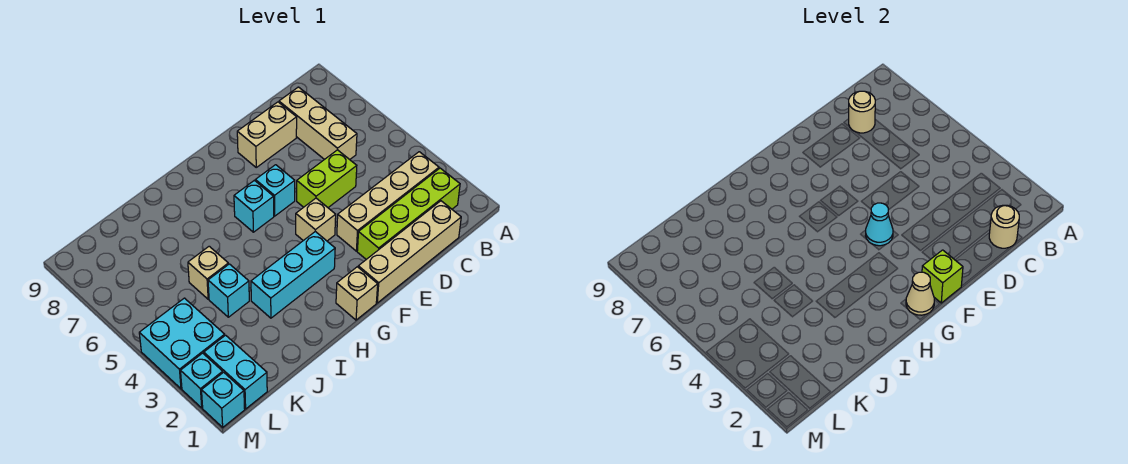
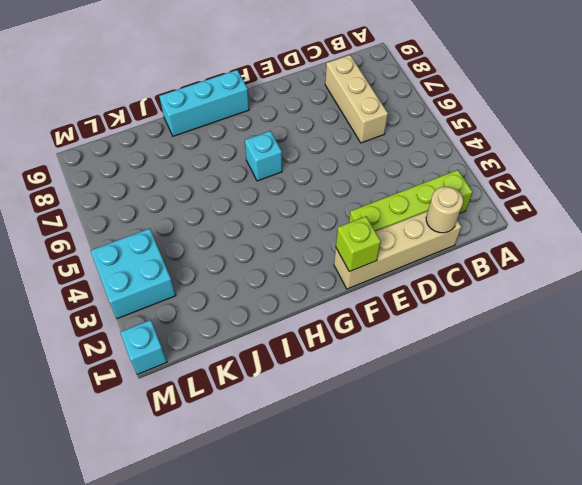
cyan brick G9:I9 level 1 -> cyan brick G3:I3 level 1
none -> tan brick B3:E3 level 1
none -> lime brick D5:E5 level 1
none -> tan brick D8:E8 level 1

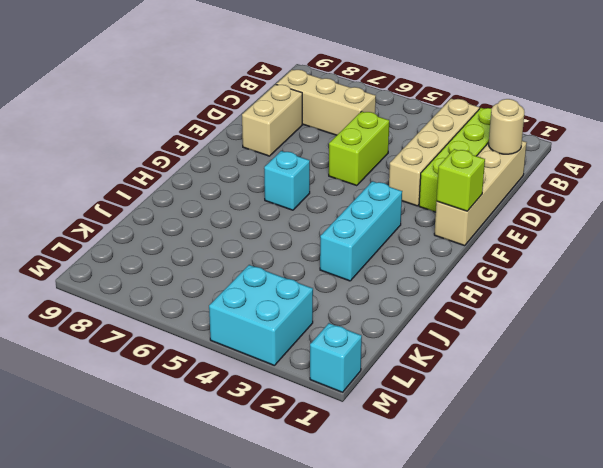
none -> tan brick F4 level 1
none -> cyan brick F6 level 1
none -> tan brick G1 level 1

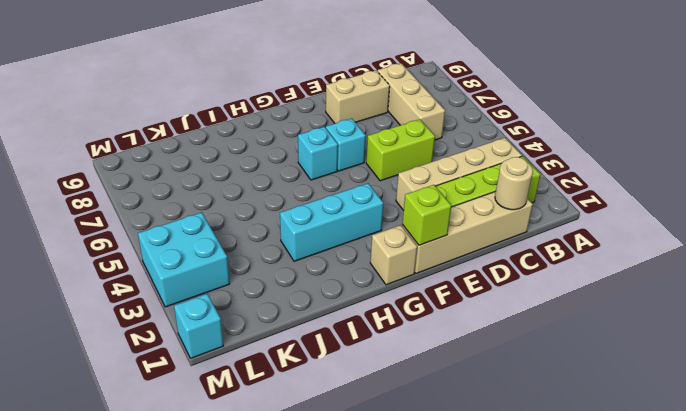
none -> tan brick F4 level 1
none -> cyan brick J4 level 1
none -> tan brick J5 level 1

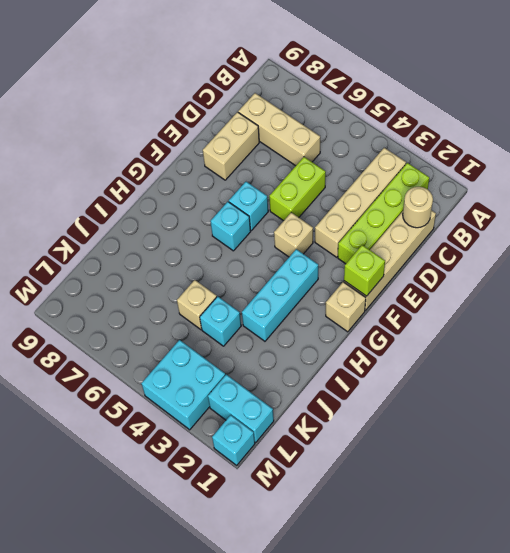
none -> cyan brick M2 level 1
none -> tan round brick C8 level 2
none -> cyan cone F4 level 2

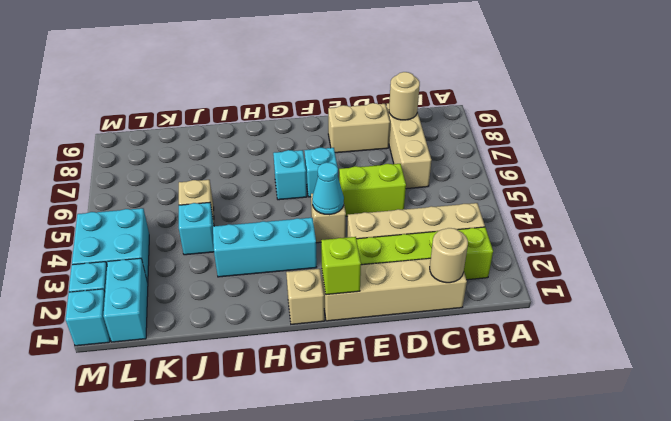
none -> tan cone G1 level 2

